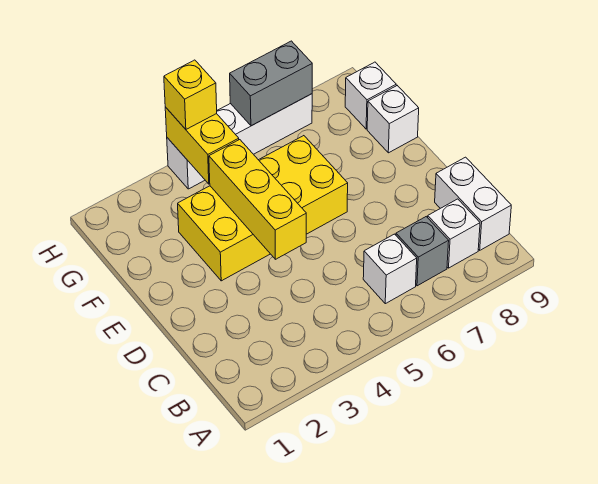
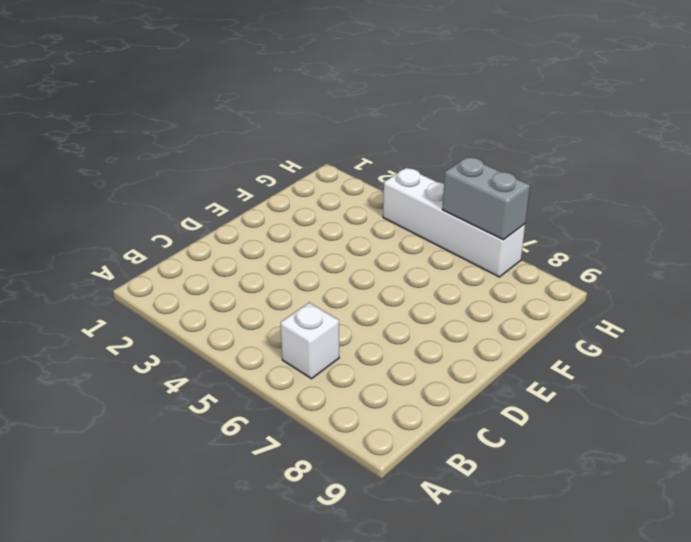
none -> grey brick B7 level 1
none -> white brick B8 level 1
none -> white brick B9:C9 level 1

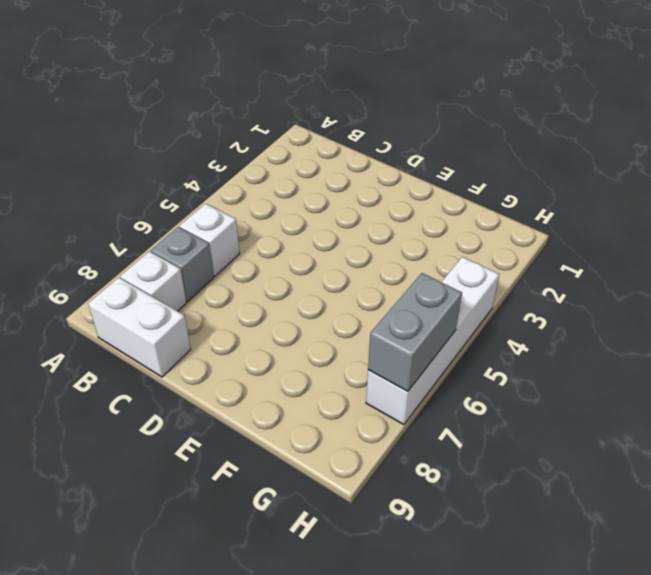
none -> yellow brick E3:F6 level 1
none -> white brick F9 level 1
none -> white brick G9 level 1

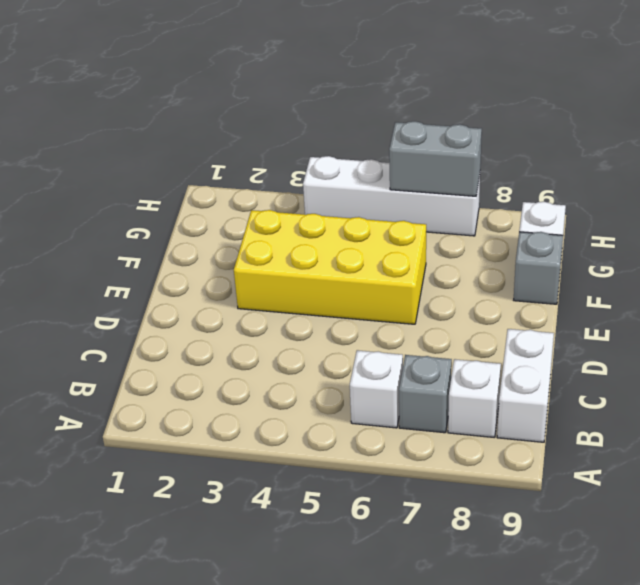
grey brick F9 level 1 -> white brick F9 level 1
none -> yellow brick D4:F4 level 2
none -> yellow brick G4:H4 level 2
none -> yellow brick H4 level 3

